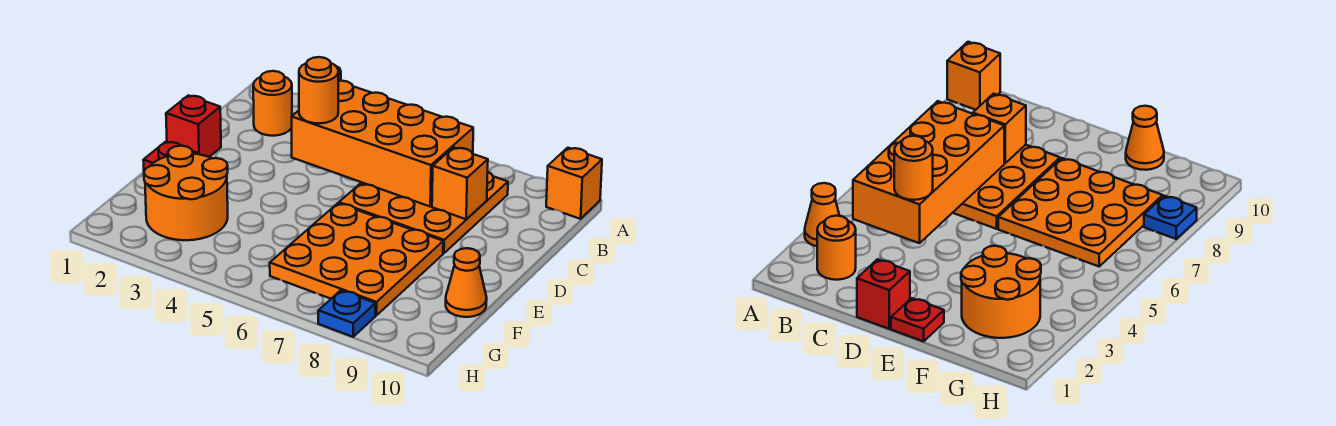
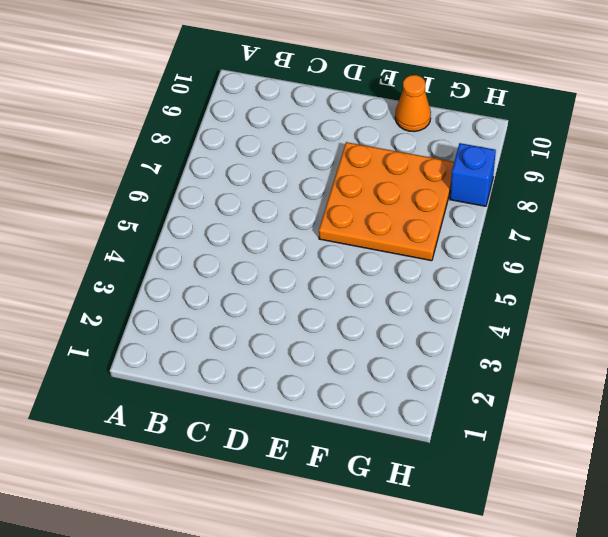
blue brick H8 level 1 -> blue plate H8 level 1
none -> orange cone A3 level 1
none -> orange brick A10 level 1
none -> orange round brick B2 level 1

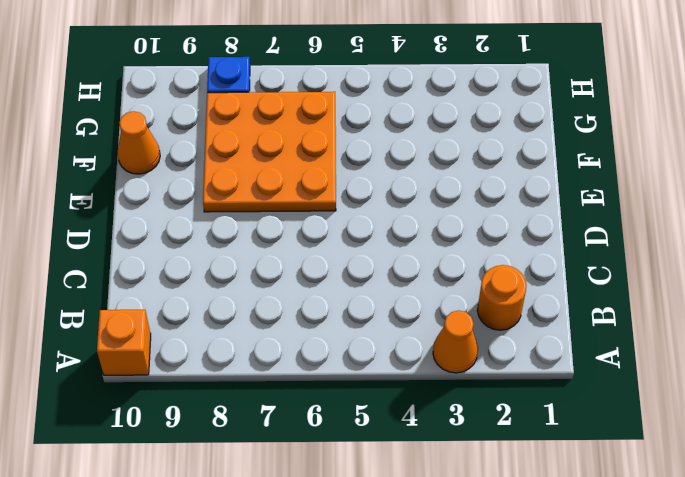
none -> orange plate B6:D8 level 1
none -> red brick D1 level 1
none -> red plate E1 level 1

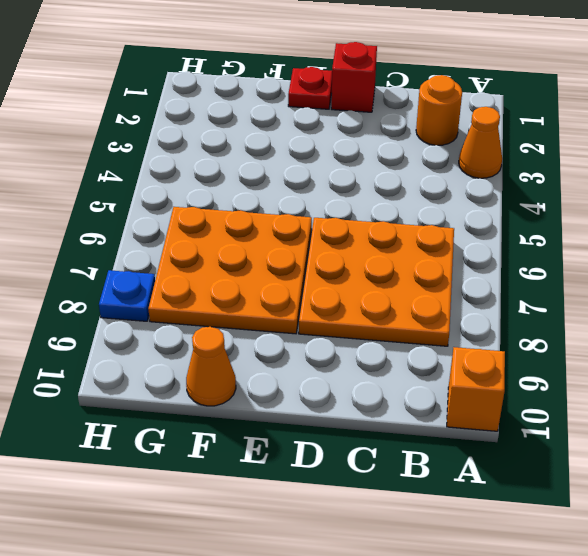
none -> orange round brick F2:G3 level 1
none -> orange brick B4:C7 level 2
none -> orange brick C8 level 2

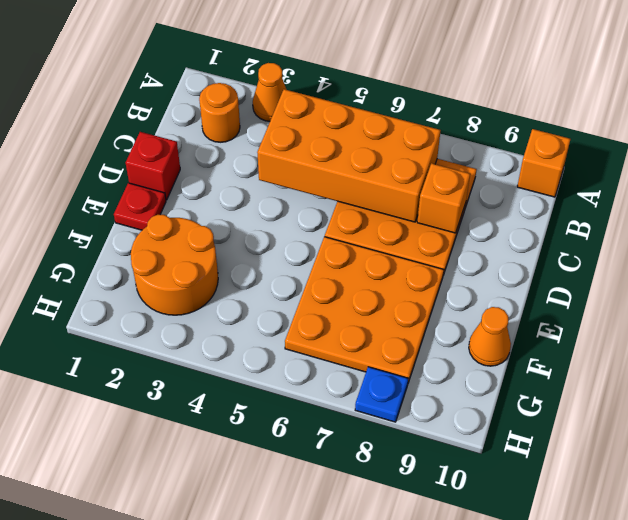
none -> orange round brick C4 level 3

